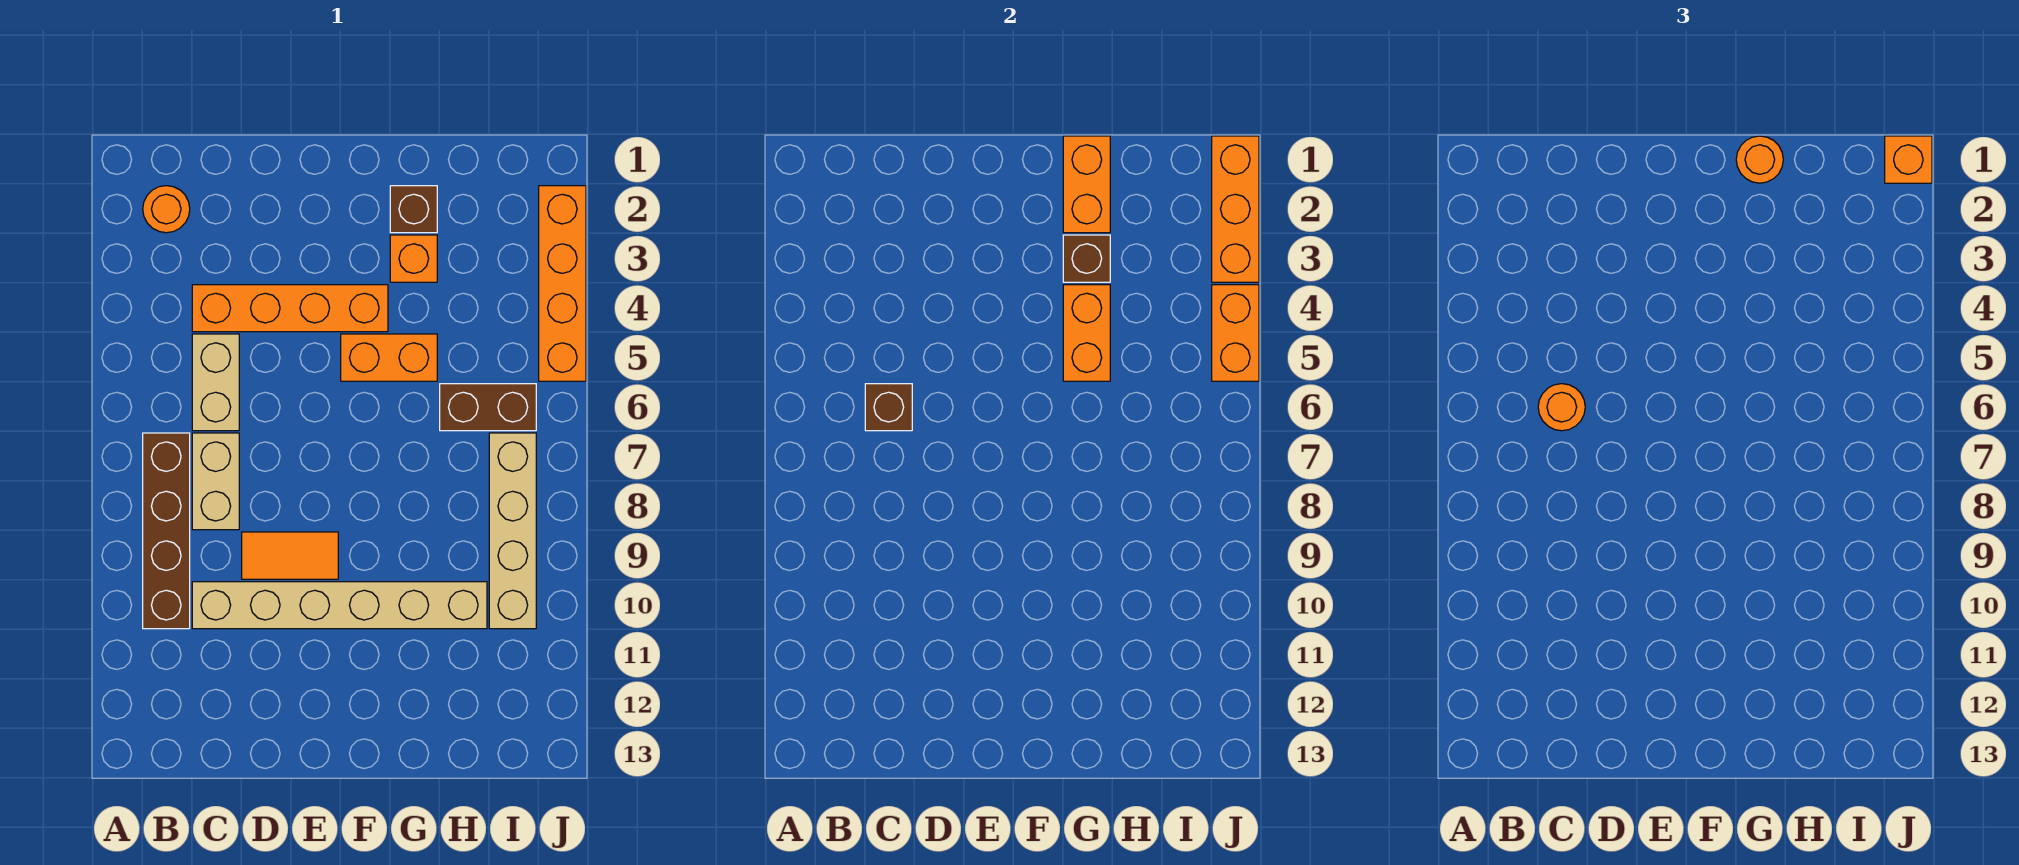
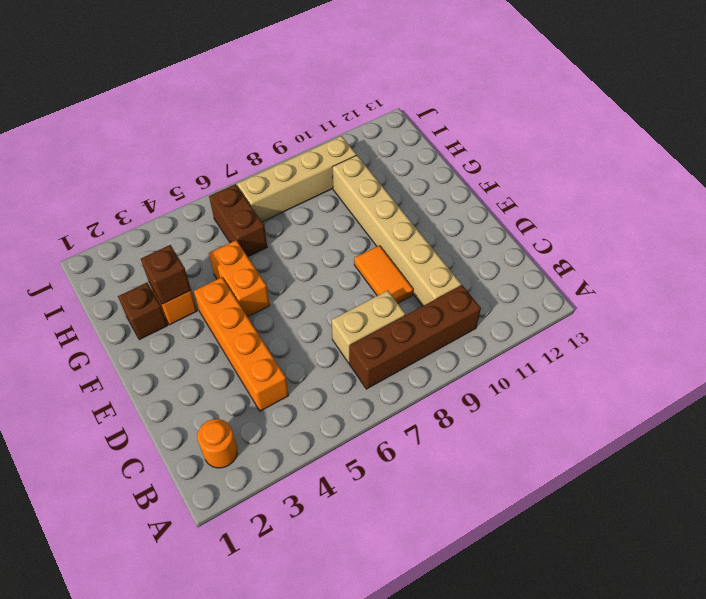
none -> tan brick C5:C6 level 1
none -> orange brick J2:J5 level 1
none -> brown brick C6 level 2

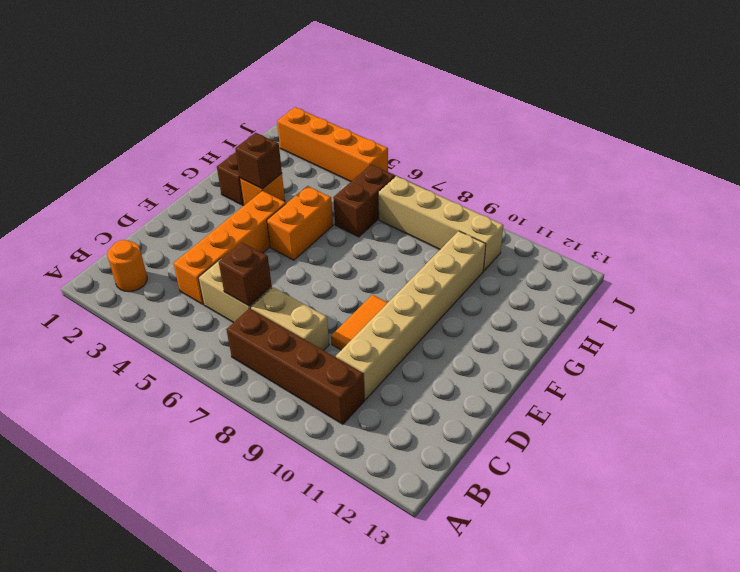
none -> orange brick G1:G2 level 2
none -> orange brick G4:G5 level 2
none -> orange brick J1:J3 level 2

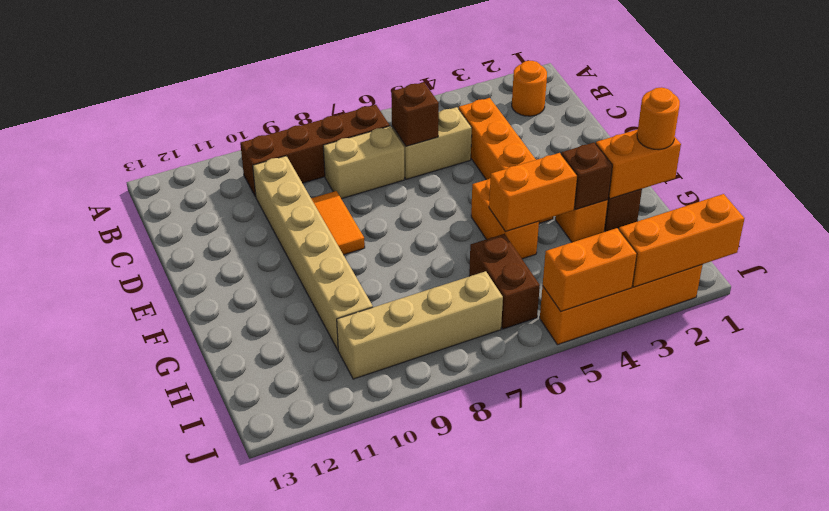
none -> orange round brick C6 level 3
none -> orange brick J1 level 3

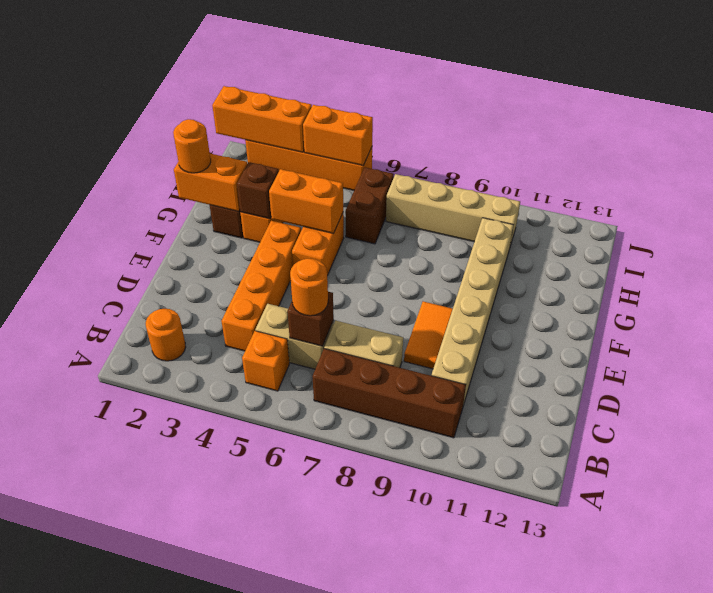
orange brick B5 level 1 -> orange brick J1 level 3

